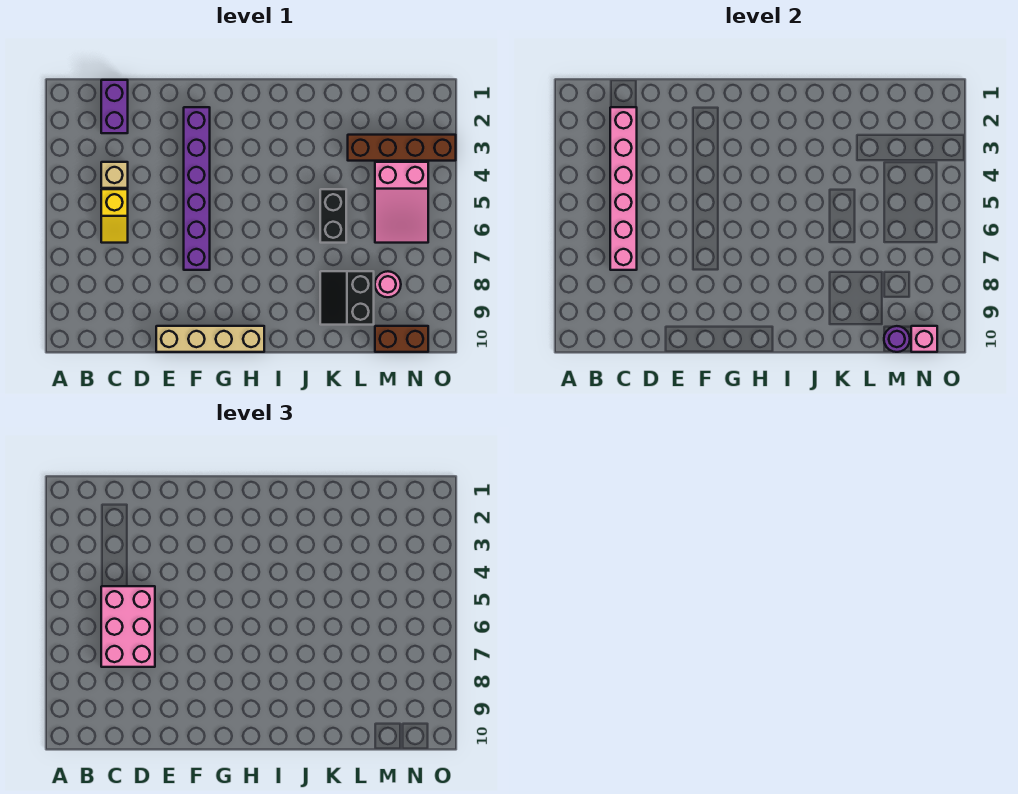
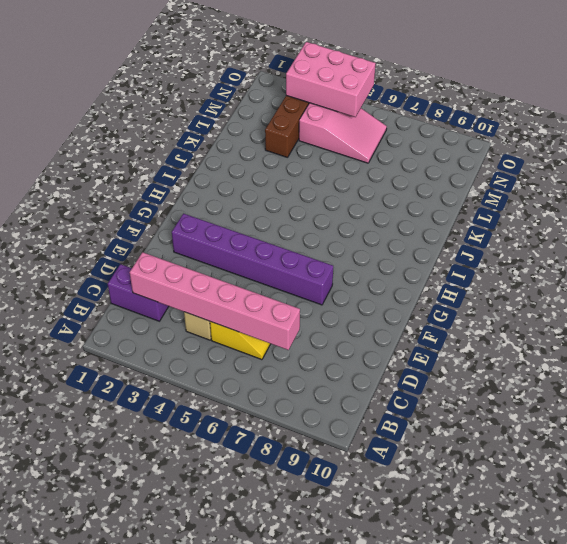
pink brick N3:O5 level 2 -> pink brick C5:D7 level 3
none -> tan brick E10:H10 level 1
none -> black brick K5:K6 level 1
none -> black slope K8:L9 level 1 top L

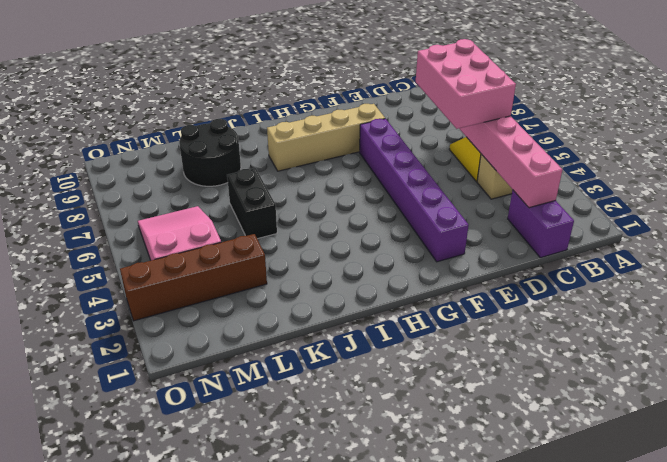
tan brick F8:I8 level 1 -> tan brick E10:H10 level 1
black round brick K8:L9 level 1 -> black slope K8:L9 level 1 top L
none -> pink round brick M8 level 1
none -> brown brick M10:N10 level 1
none -> purple round brick M10 level 2

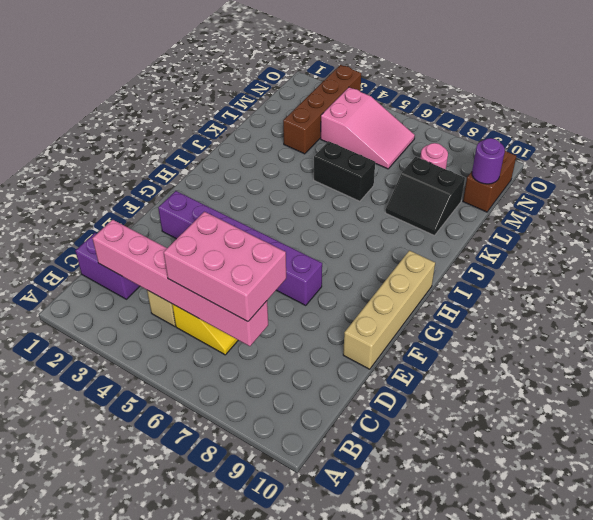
none -> pink brick N10 level 2

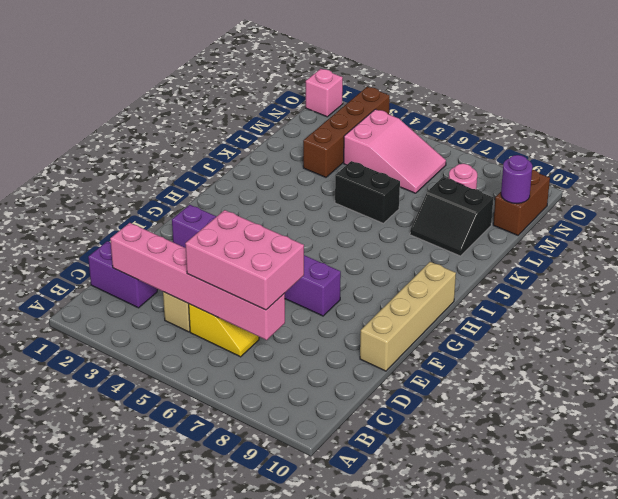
pink brick O1 level 1 -> pink brick N10 level 2

